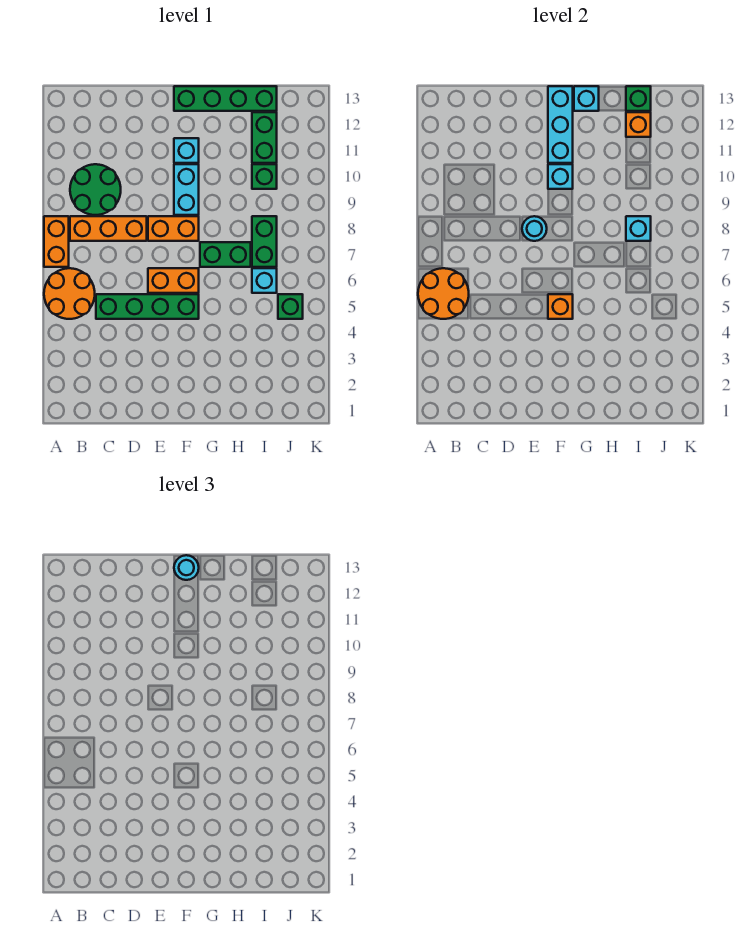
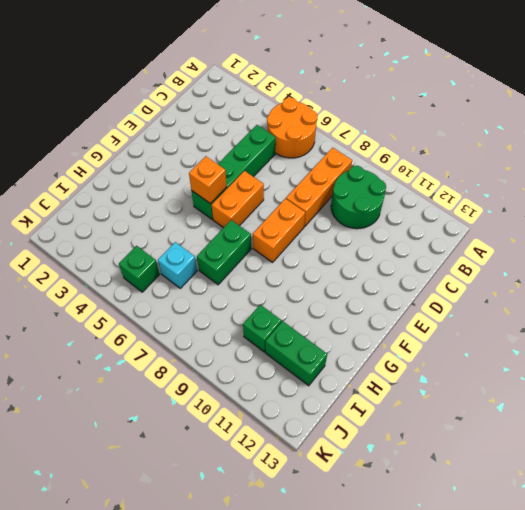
none -> orange brick A7:A8 level 1
none -> cyan brick F9:F10 level 1
none -> cyan brick F11 level 1

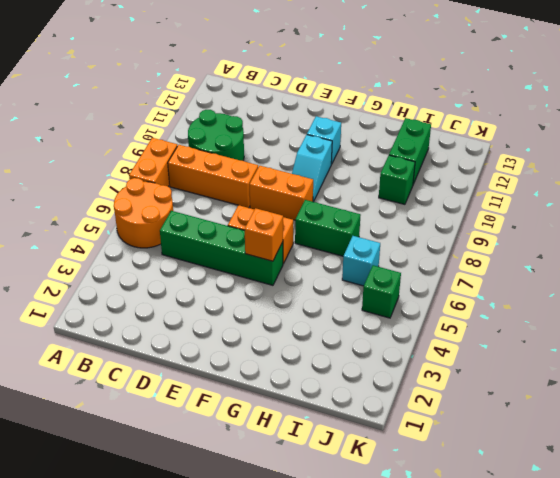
cyan slope F9:F10 level 1 top 10 -> cyan brick F9:F10 level 1
none -> green brick F13:I13 level 1
none -> green brick I7:I8 level 1
none -> orange round brick A5:B6 level 2

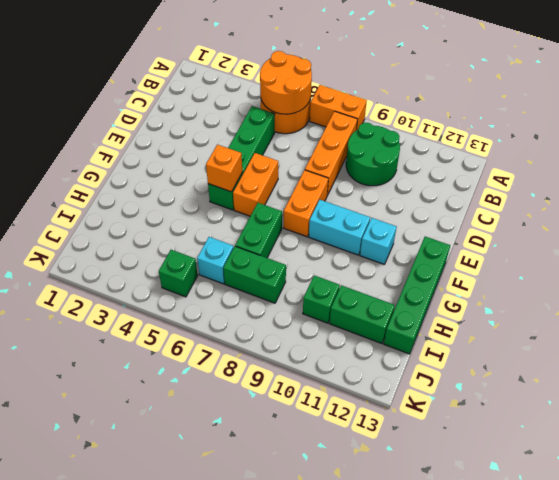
none -> cyan round brick E8 level 2
none -> cyan brick F10 level 2
none -> cyan brick F11:F13 level 2

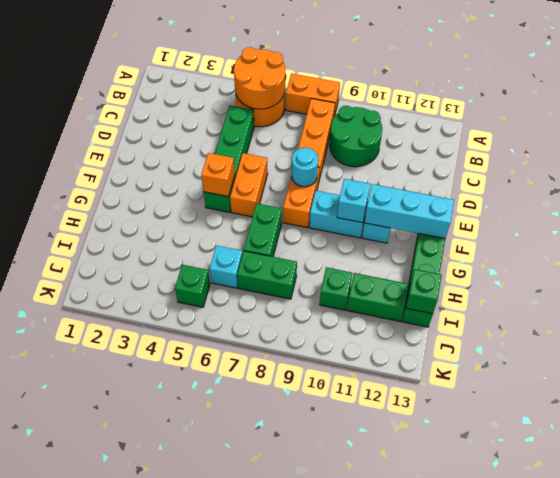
none -> cyan brick G13 level 2
none -> cyan brick I8 level 2
none -> orange brick I12 level 2

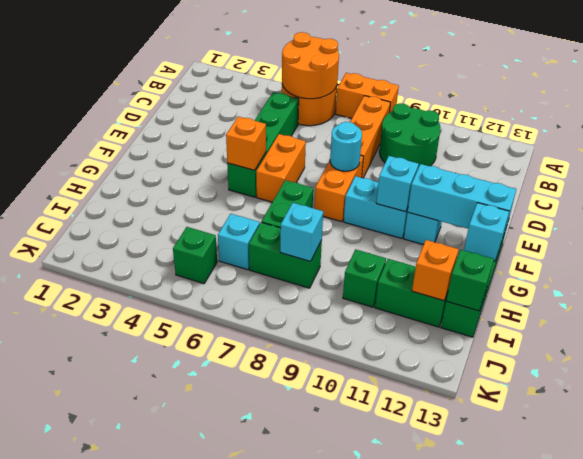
none -> cyan round brick F13 level 3

